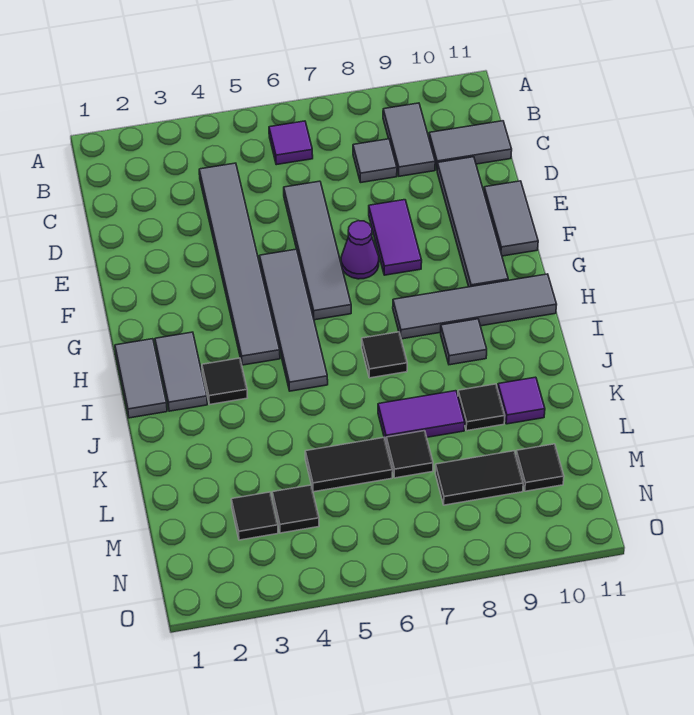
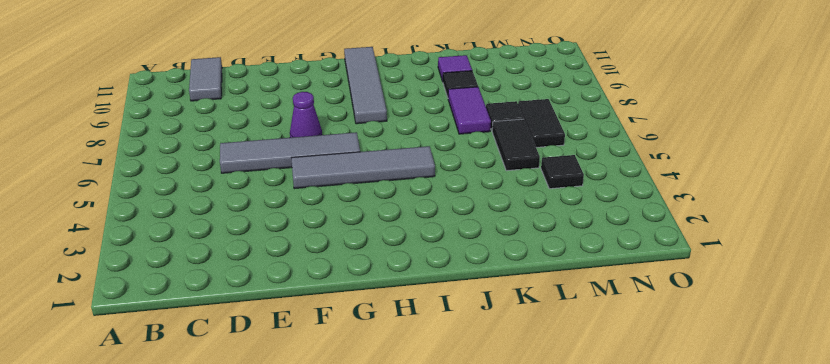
black tile M6:M7 level 1 -> black tile M8:M9 level 1
none -> purple tile B6 level 1
none -> grey tile B9:C9 level 1
none -> grey tile C4:H4 level 1

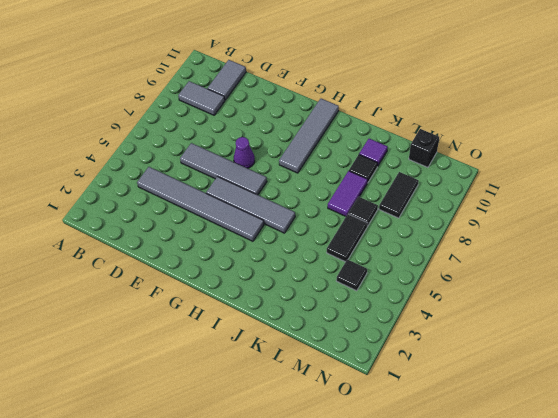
black brick M11 level 1 -> none
none -> purple tile B6 level 1
none -> grey tile C8 level 1
none -> grey tile D10:G10 level 1

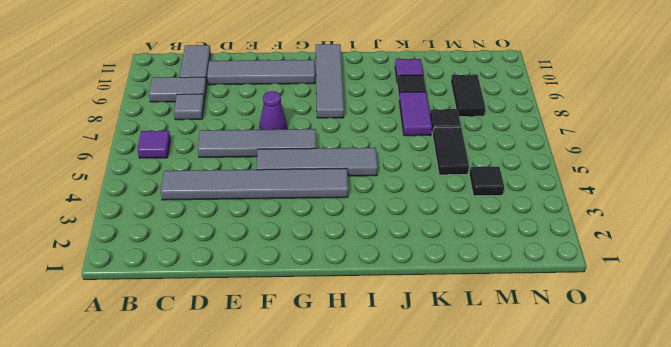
none -> purple tile E8:F8 level 1
none -> grey tile E11:F11 level 1
none -> grey tile H1:I1 level 1

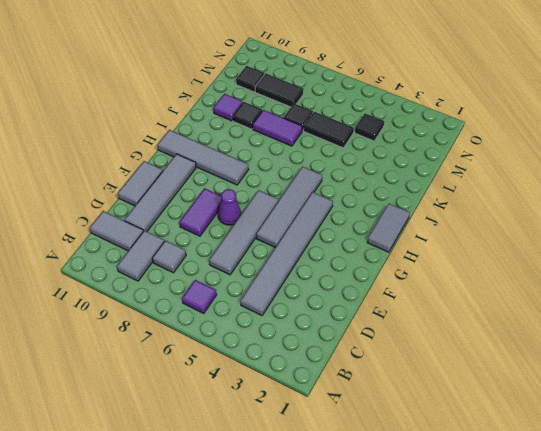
none -> grey tile H2:I2 level 1
none -> black tile I3 level 1
none -> black tile I7 level 1

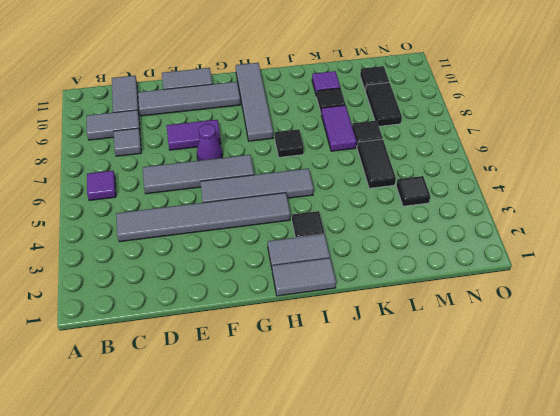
none -> grey tile I9 level 1
none -> black tile M3 level 1

